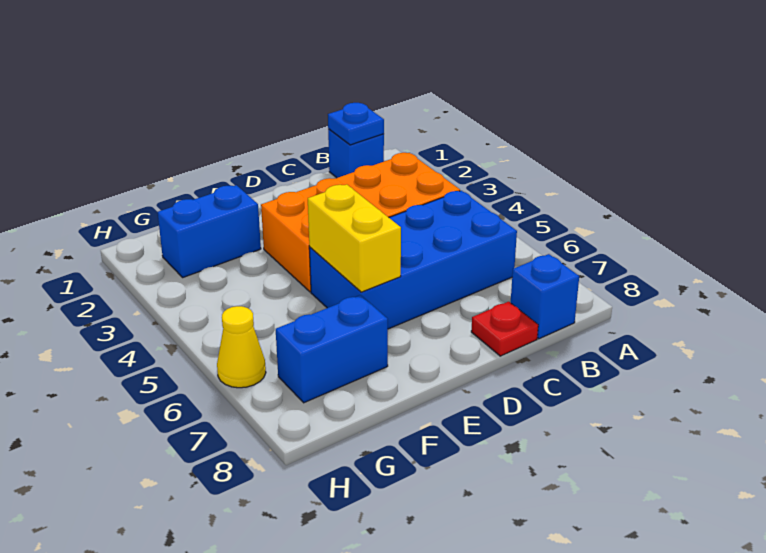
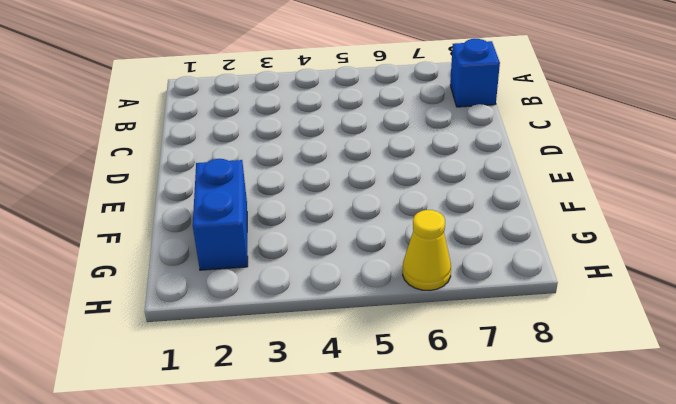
none -> blue brick B1 level 1
none -> orange brick B3:E4 level 1

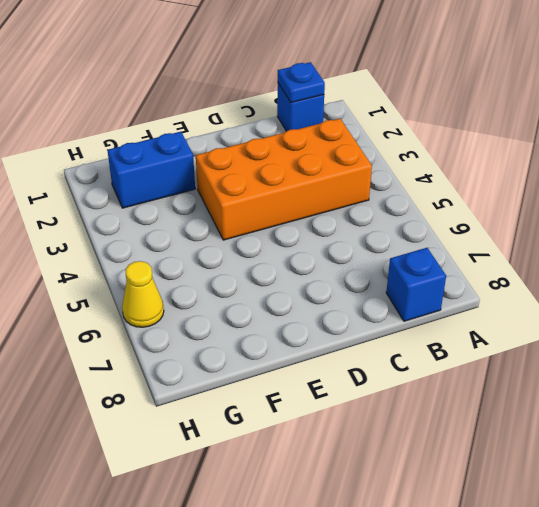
none -> blue brick B5:E6 level 1
none -> red plate C8 level 1

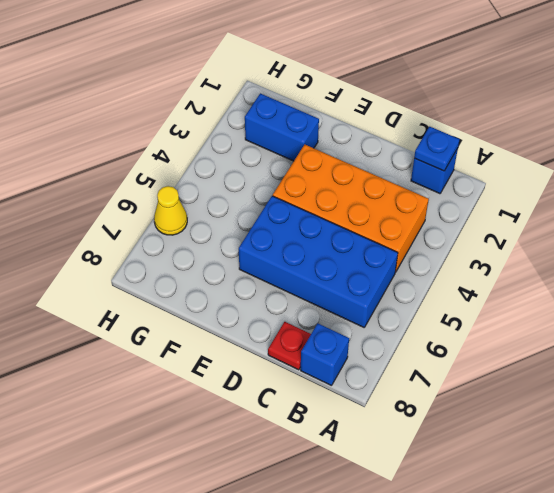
none -> blue brick F7:G7 level 1
none -> yellow brick E5:E6 level 2

